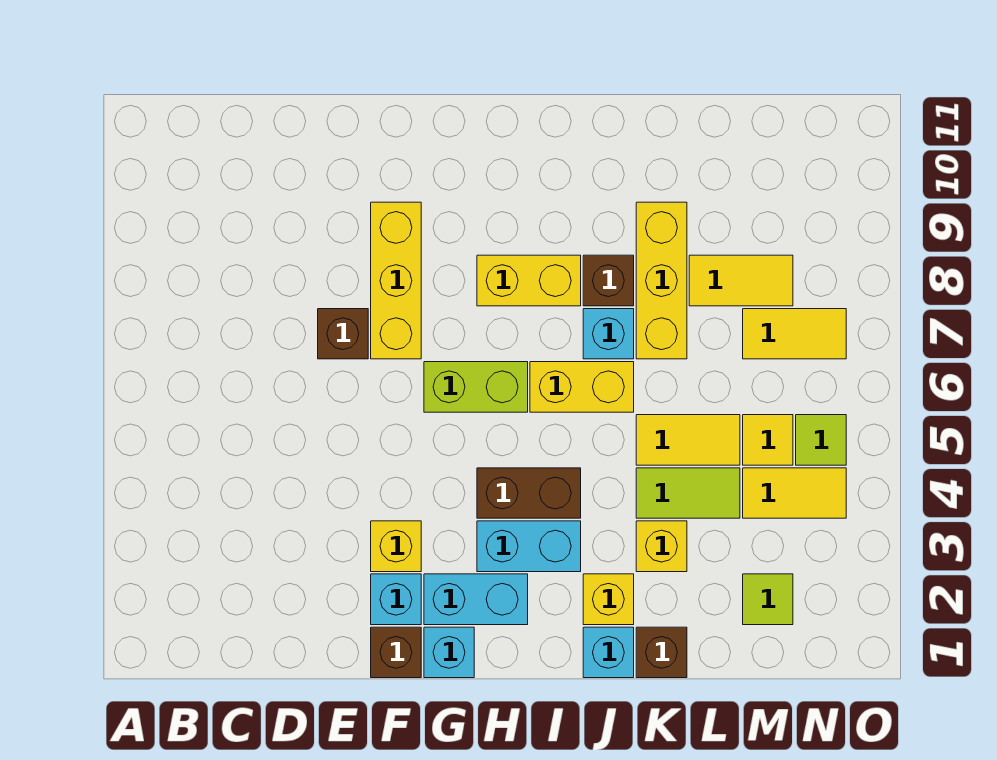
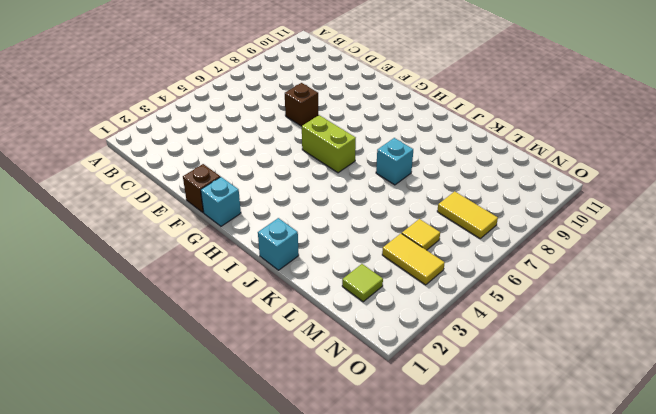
none -> cyan brick F2 level 1
none -> yellow brick F3 level 1
none -> yellow brick F7:F9 level 1

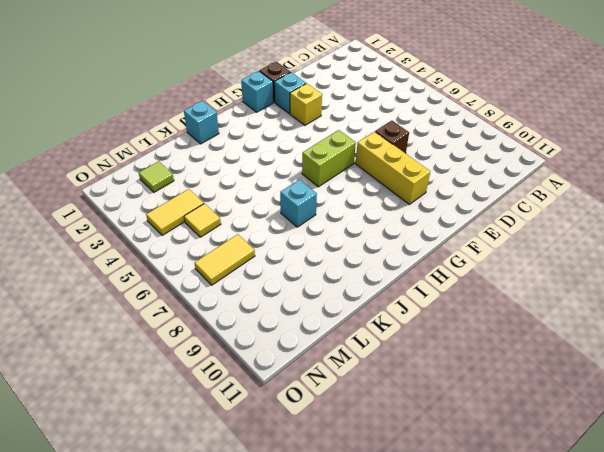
none -> cyan brick G2:H2 level 1
none -> cyan brick H3:I3 level 1
none -> brown brick H4:I4 level 1

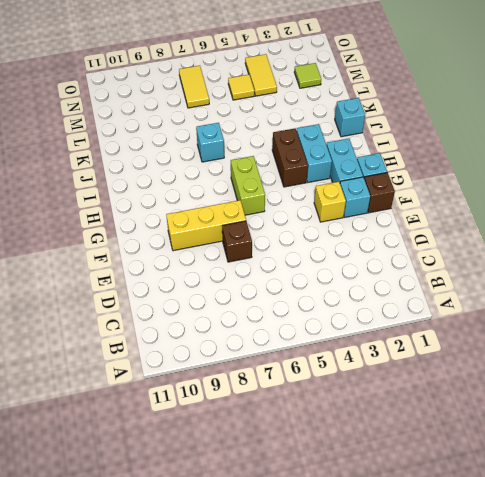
none -> yellow brick H8:I8 level 1
none -> yellow brick I6:J6 level 1
none -> yellow brick J2 level 1

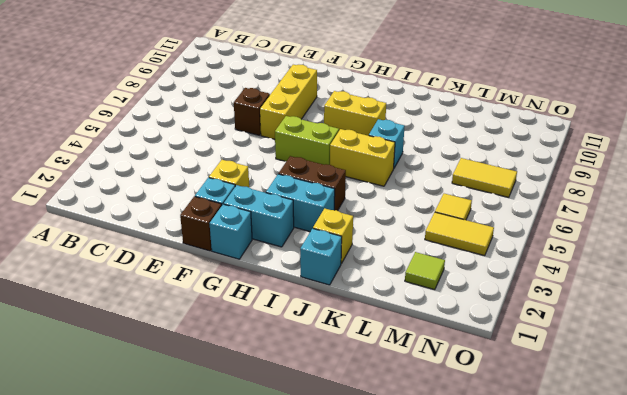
none -> brown brick J8 level 1
none -> brown brick K1 level 1
none -> yellow brick K3 level 1

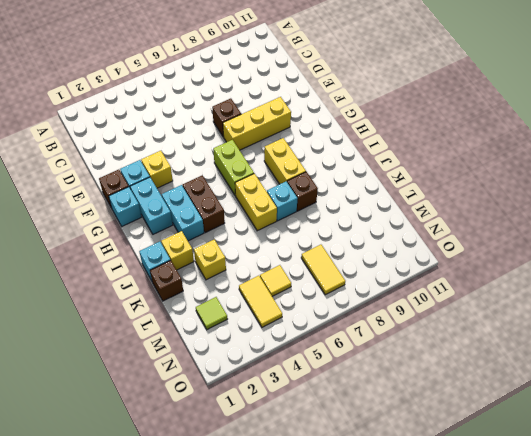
none -> lime tile K4:L4 level 1
none -> yellow tile K5:L5 level 1
none -> yellow brick K7:K9 level 1

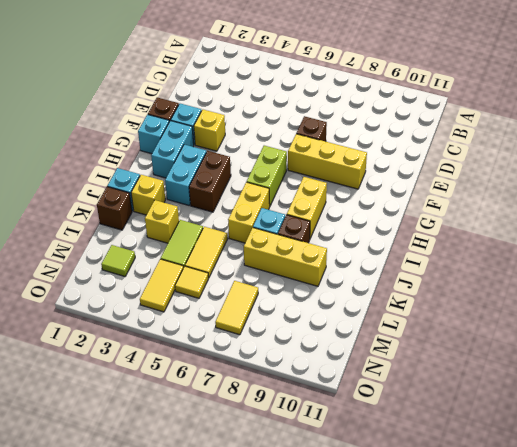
none -> yellow tile L8:M8 level 1
none -> lime tile N5 level 1

